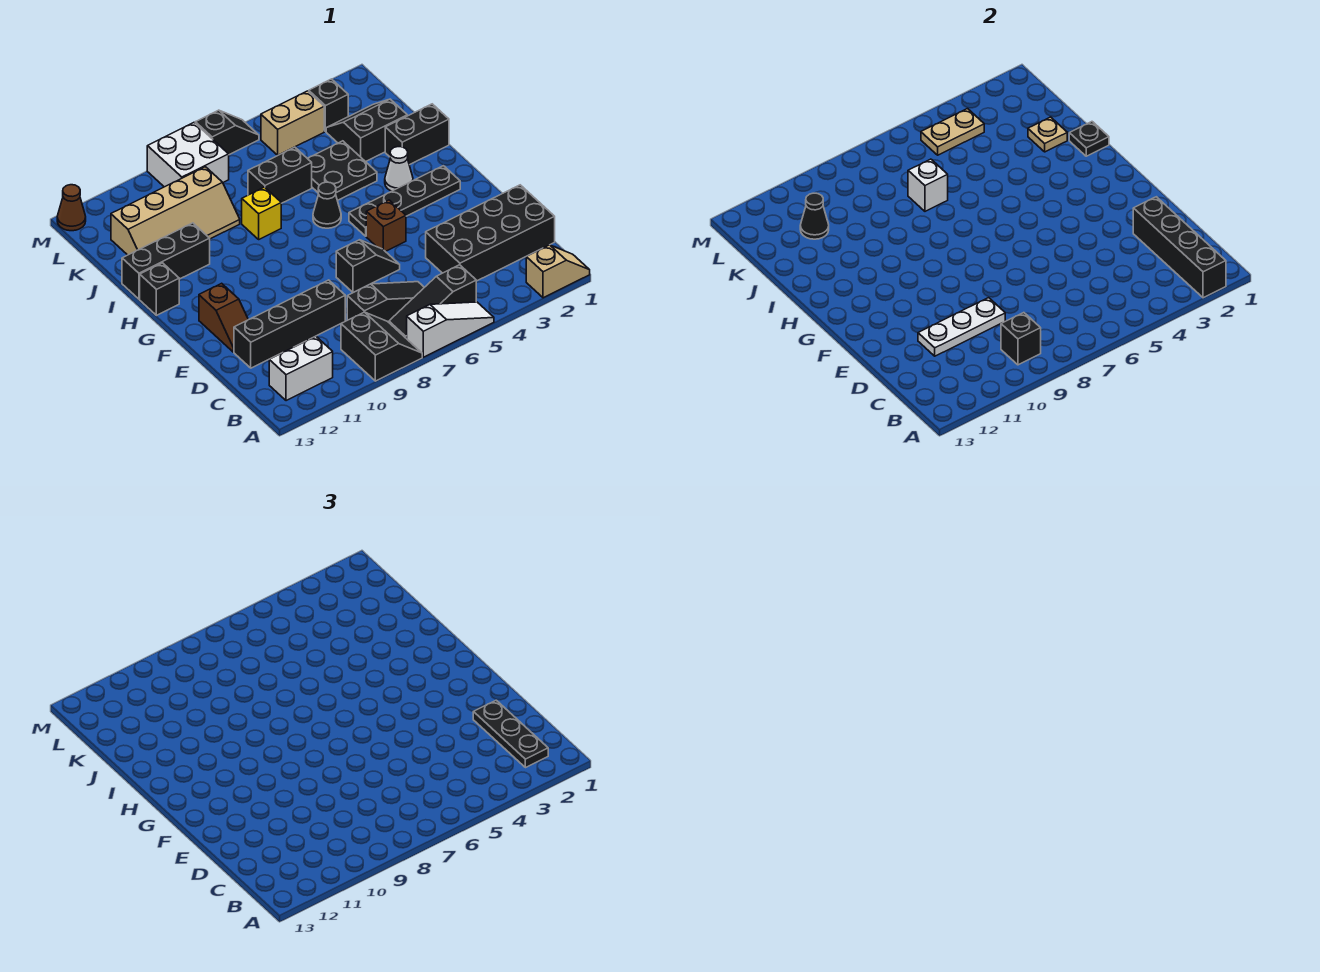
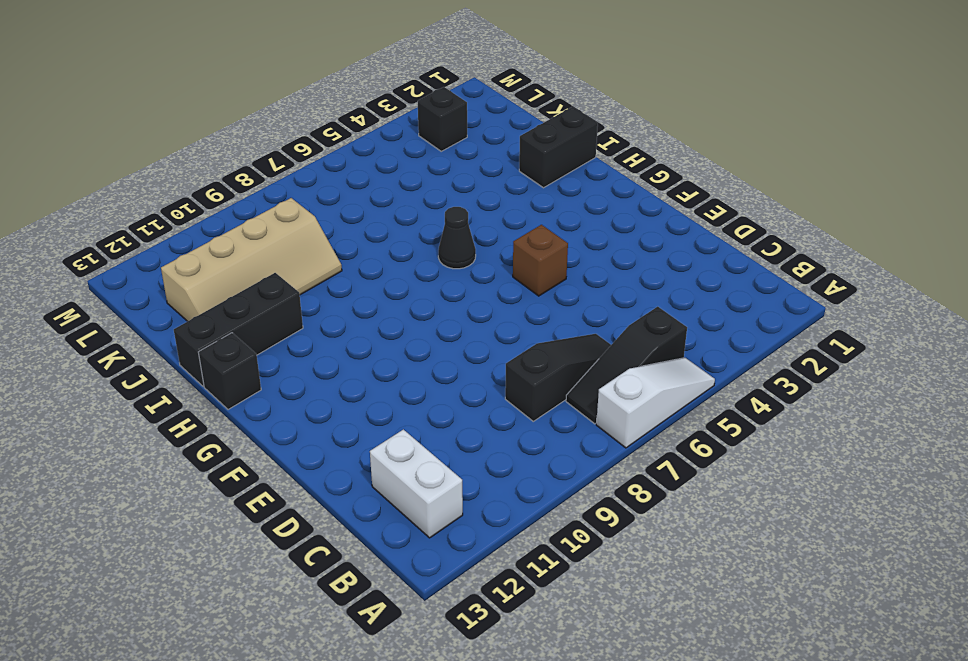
white brick B12:C12 level 1 -> white brick B11:B12 level 1
none -> tan slope A1:A2 level 1 top 2
none -> black slope A8:B9 level 1 top 9
none -> black brick C1:D4 level 1
none -> black brick D9:D12 level 1

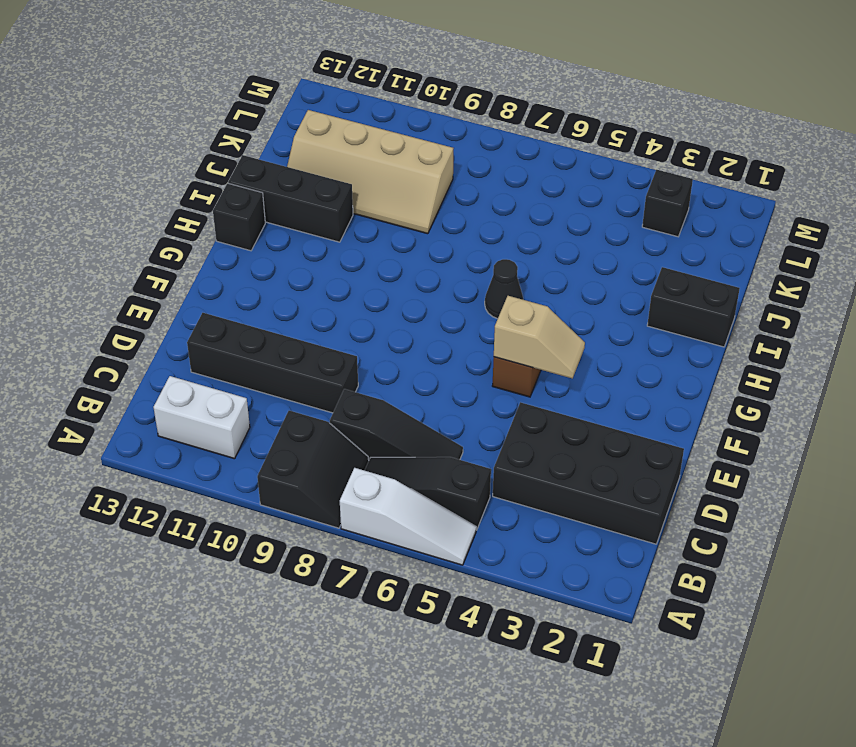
tan slope F4:F5 level 2 top 5 -> tan slope A1:A2 level 1 top 2
none -> black slope E6:E7 level 1 top 7
none -> brown slope E12:F12 level 1 top F
none -> black plate G2:G5 level 1
none -> white cone H3 level 1

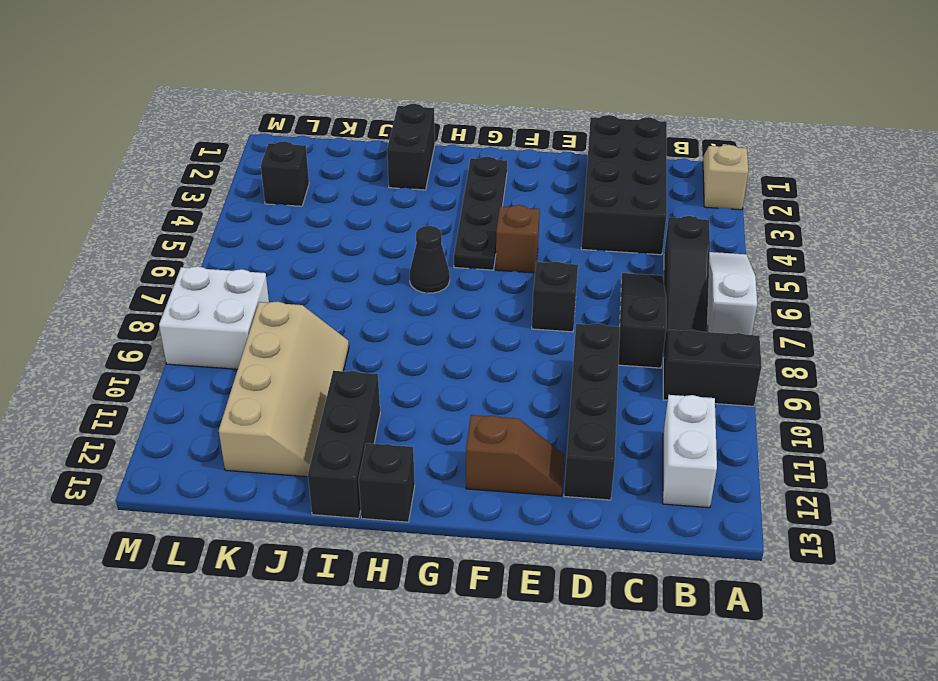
none -> white cone H3 level 1
none -> black plate I4:J5 level 1
none -> yellow brick I8 level 1
none -> black slope J2:K3 level 1 top J

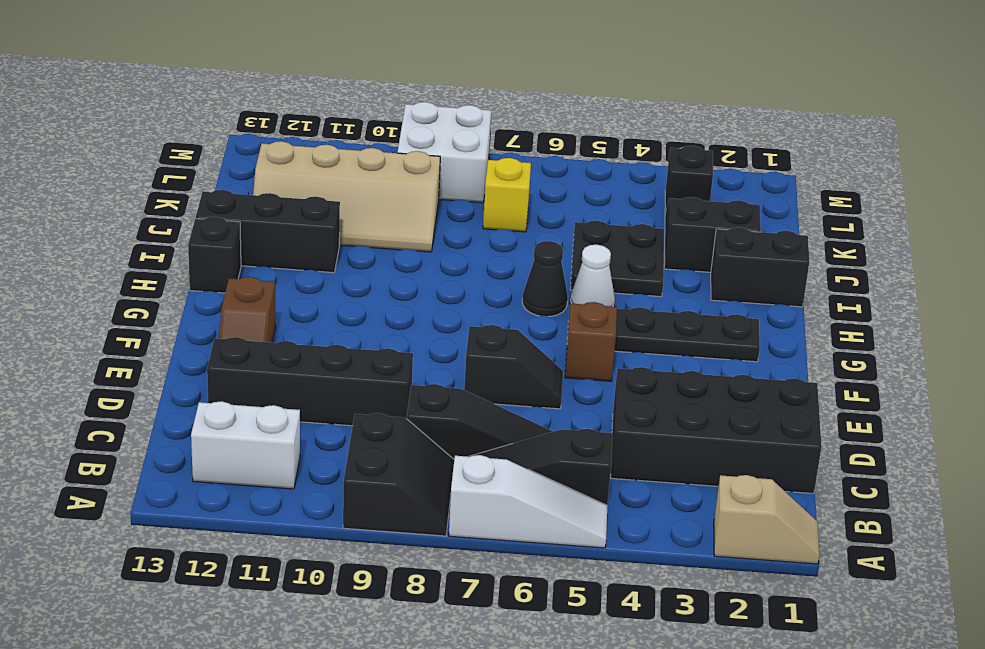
white cone H5 level 1 -> white cone H3 level 1
yellow brick K7 level 1 -> yellow brick I8 level 1
none -> black brick J6:J7 level 1
none -> tan brick L4:L5 level 1
none -> black slope M6:M7 level 1 top 7
none -> brown cone M13 level 1

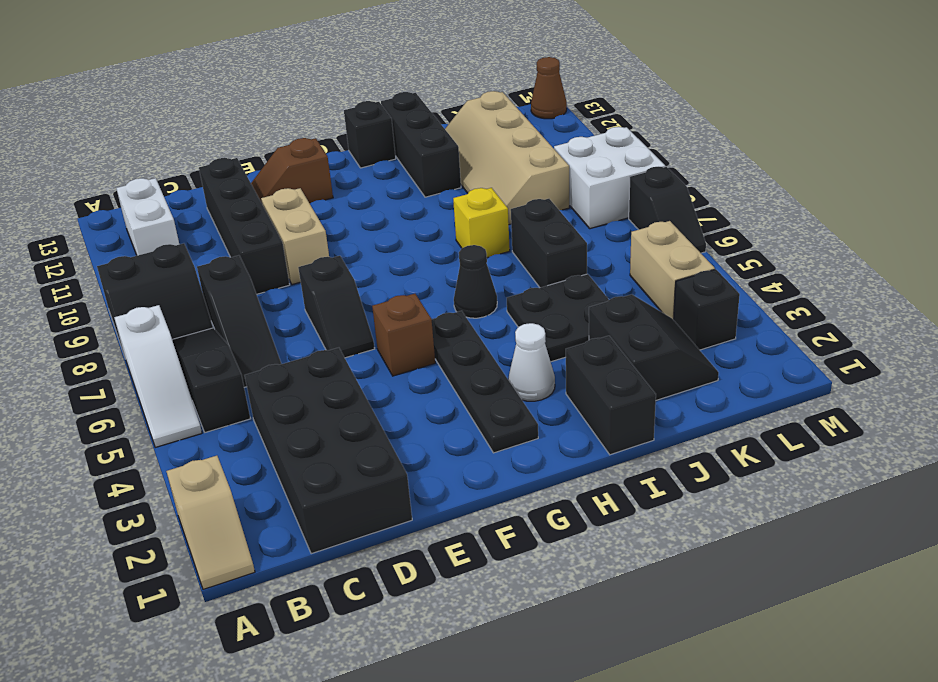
tan brick E9:E10 level 1 -> none
none -> black brick A2:D2 level 2
none -> black brick B9 level 2
none -> white plate D9:D11 level 2
none -> black plate I1 level 2

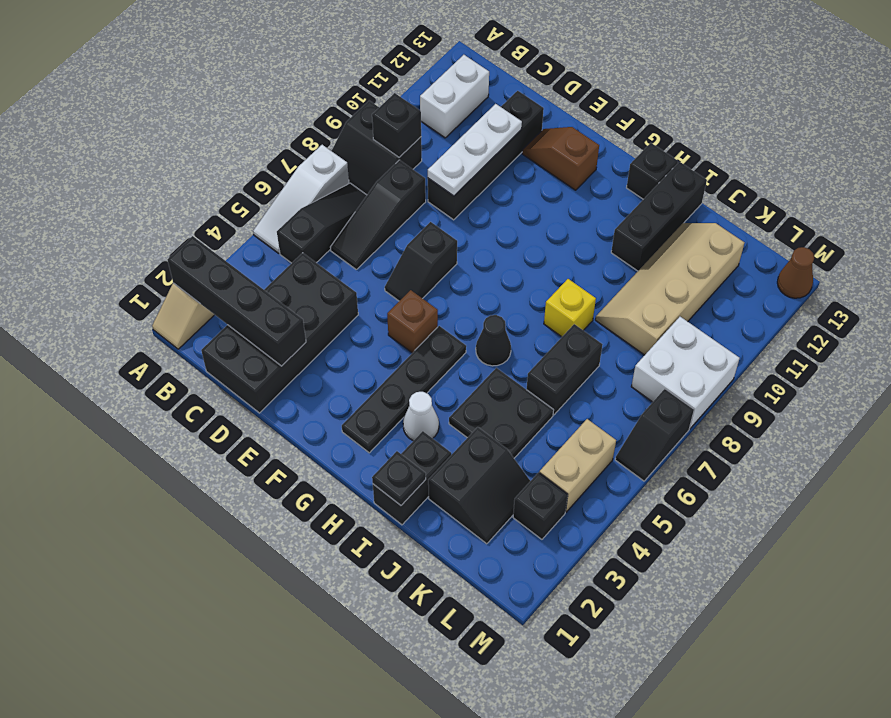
none -> tan plate J2 level 2
none -> white brick J7 level 2
none -> black cone K11 level 2
none -> tan plate L4:L5 level 2

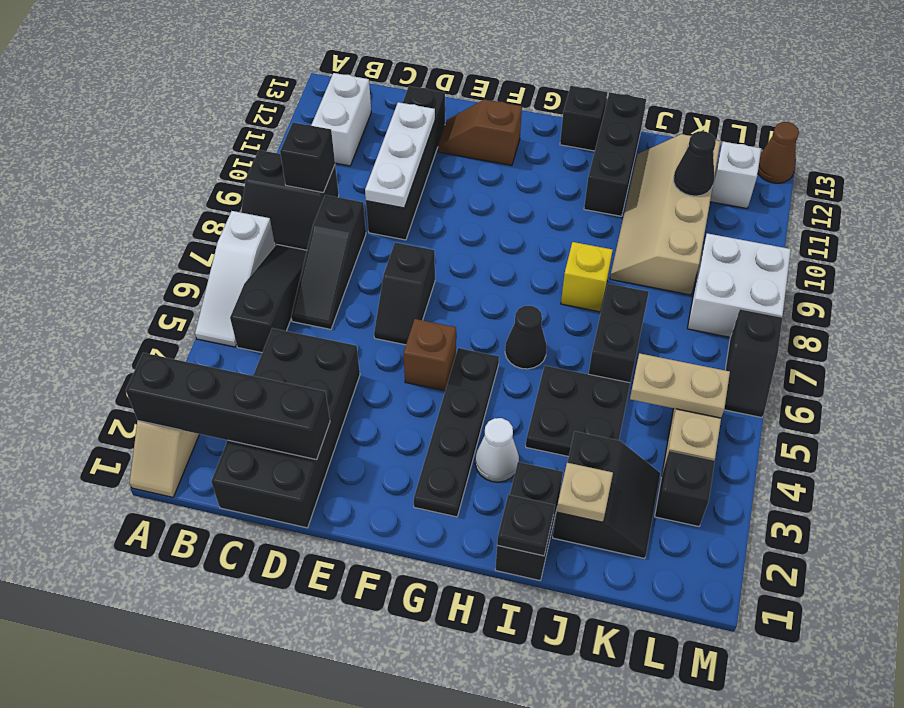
tan plate K5:L5 level 2 -> tan plate L4:L5 level 2
white brick L12 level 1 -> white brick J7 level 2
none -> black plate B2:D2 level 3

